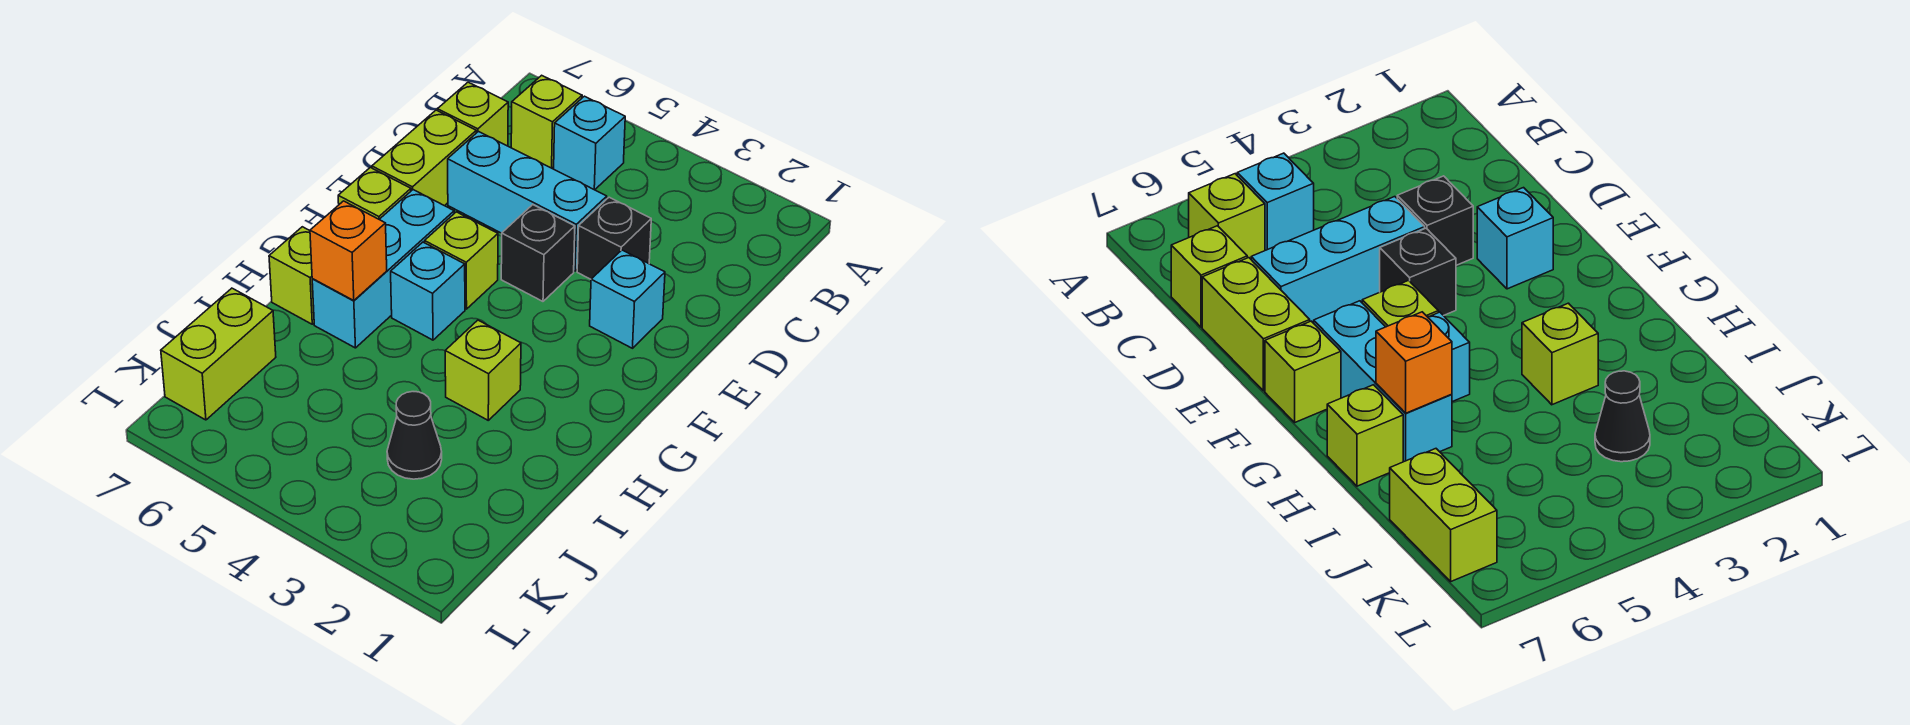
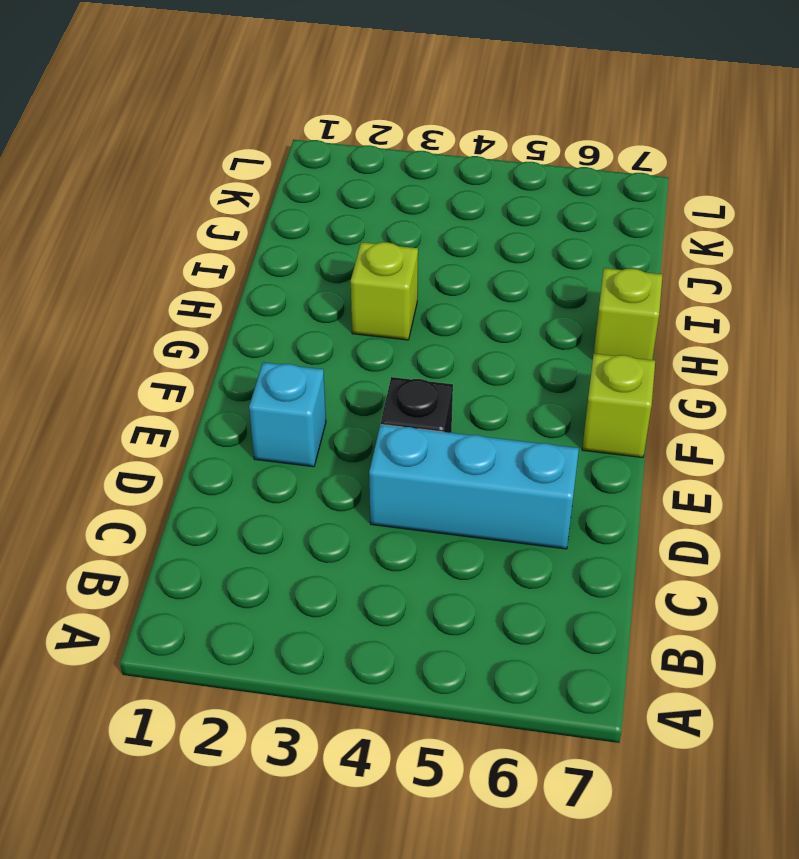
none -> cyan brick B5 level 1
none -> lime brick B6 level 1
none -> lime brick C7 level 1

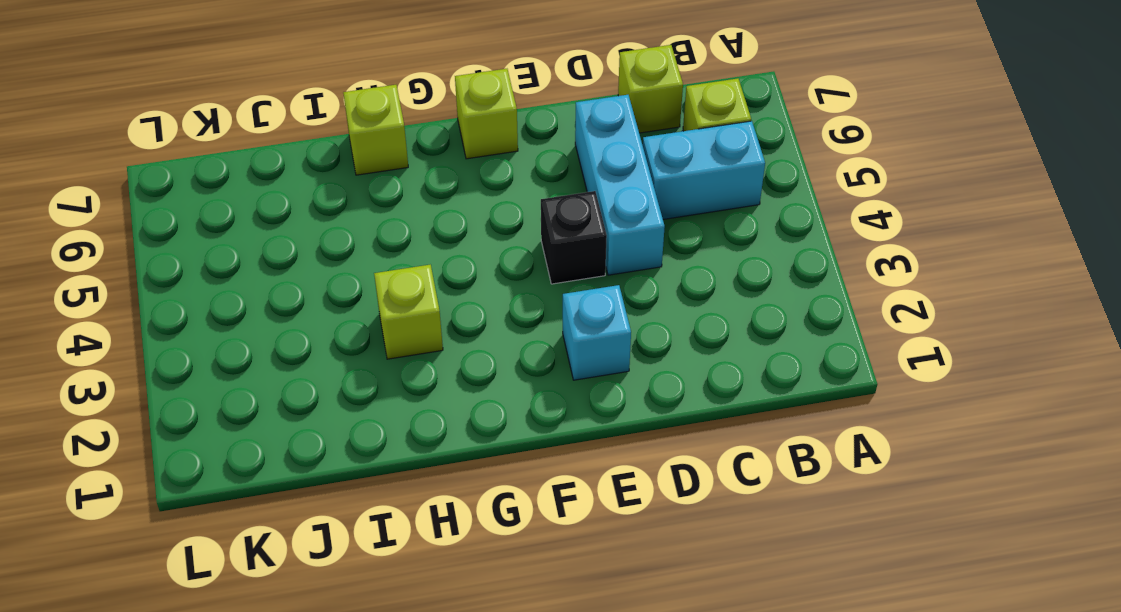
cyan brick B5:C5 level 1 -> cyan brick B5 level 1
none -> black brick D3 level 1
none -> lime brick D7:E7 level 1
none -> lime brick F5 level 1

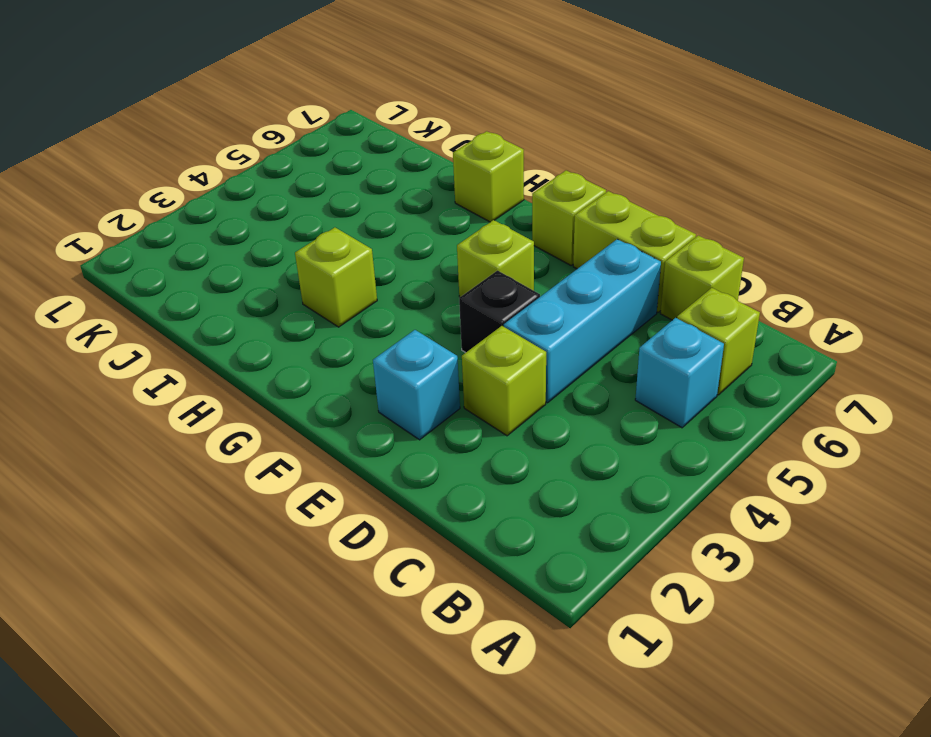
lime brick D3 level 1 -> black brick D3 level 1
none -> cyan brick F6:H6 level 1
none -> cyan brick G5 level 1
none -> black cone J3 level 1

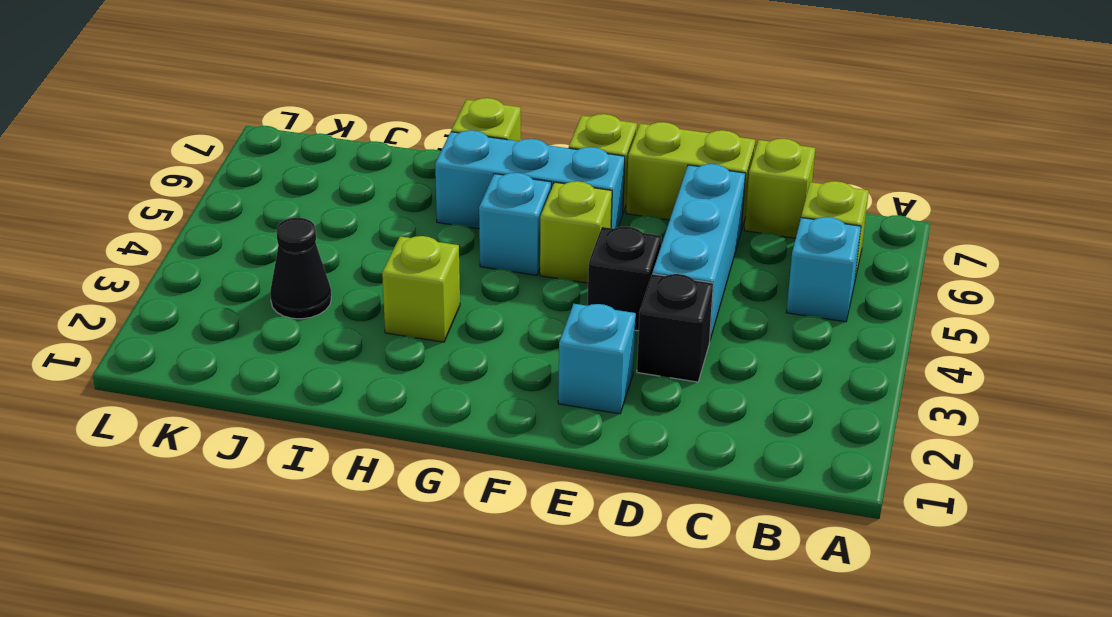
none -> lime brick J7:K7 level 1
none -> orange brick H6 level 2

